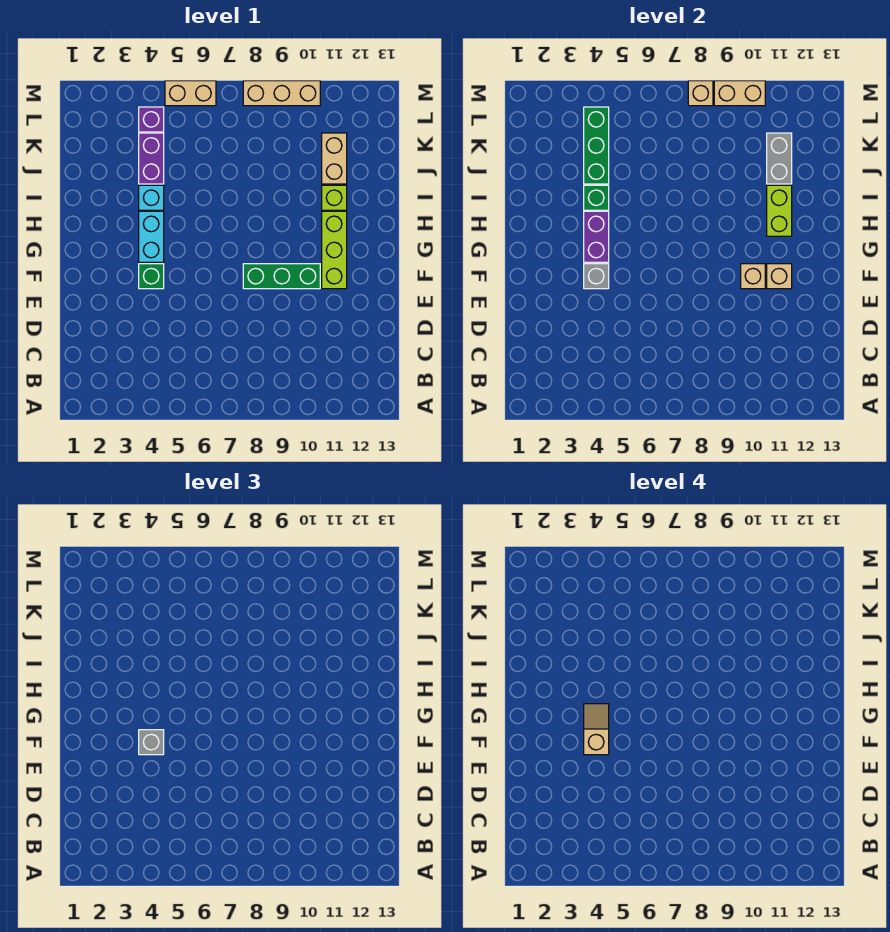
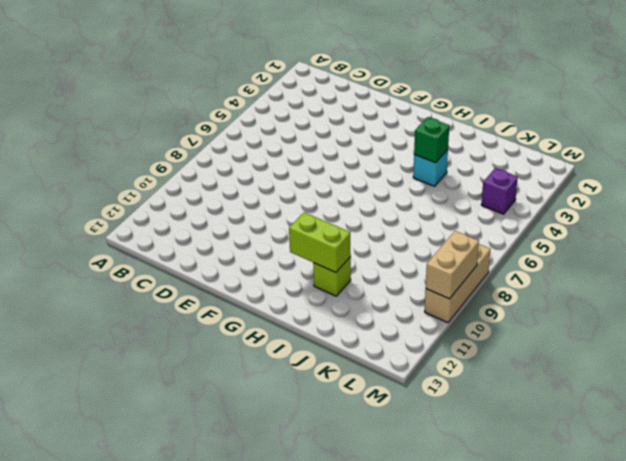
none -> green brick F4 level 1
none -> green brick F8:F10 level 1
none -> lime brick F11:H11 level 1

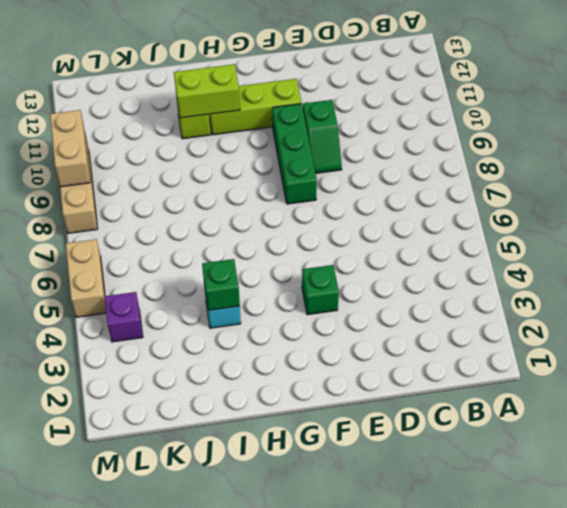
green slope E9:E10 level 1 top 10 -> none
none -> cyan brick G4:H4 level 1
none -> purple brick J4:K4 level 1
none -> tan brick J11:K11 level 1

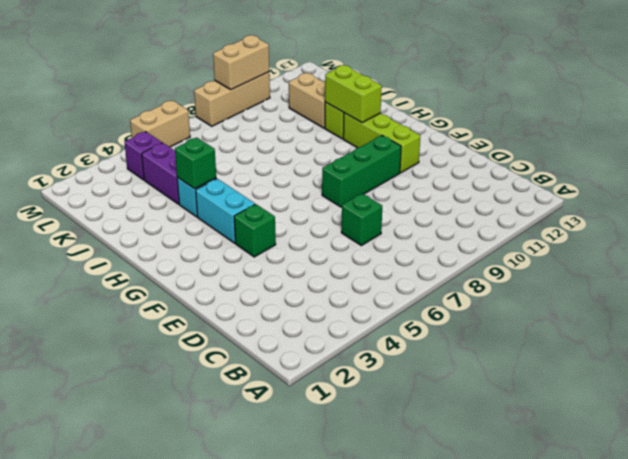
green brick D7 level 1 -> none
none -> grey brick F4 level 2
none -> tan brick F10 level 2
none -> tan brick F11 level 2

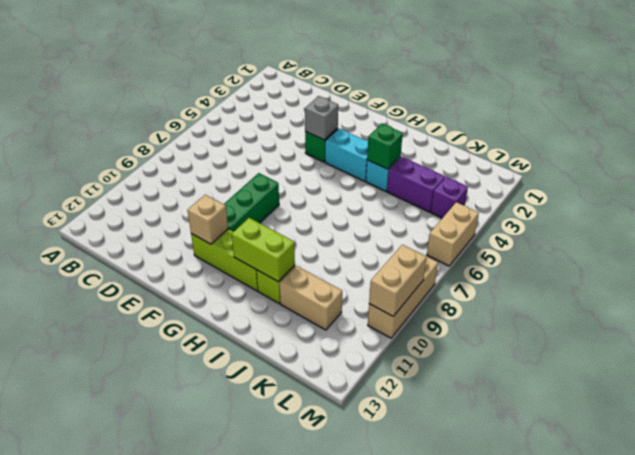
none -> tan brick F10 level 2
none -> purple brick G4:H4 level 2
none -> green brick J4:L4 level 2

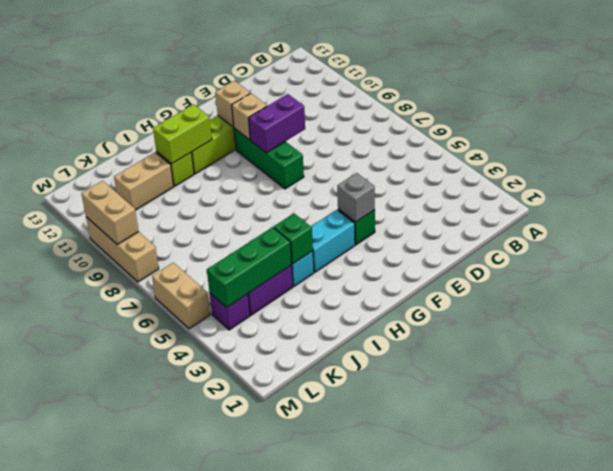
purple brick E9:F9 level 2 -> purple brick G4:H4 level 2
none -> grey brick J11:K11 level 2
none -> tan brick M8 level 2
none -> grey brick F4 level 3

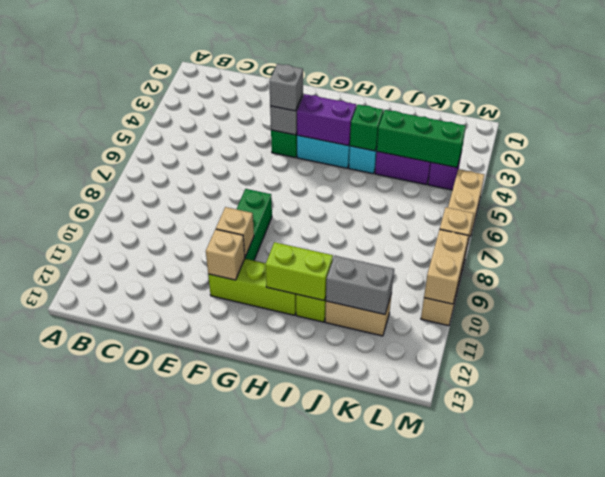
none -> tan slope F4:G4 level 4 top F

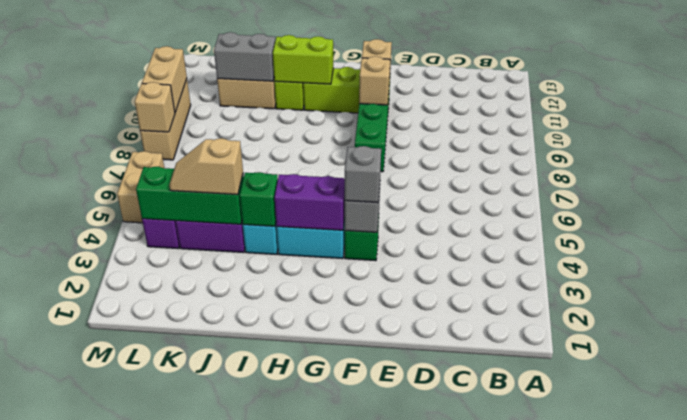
tan slope J4:K4 level 3 top J -> tan slope F4:G4 level 4 top F

